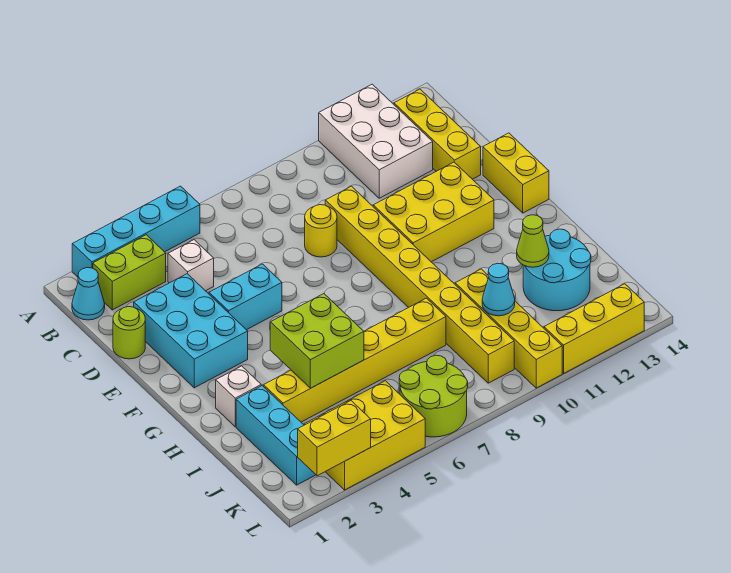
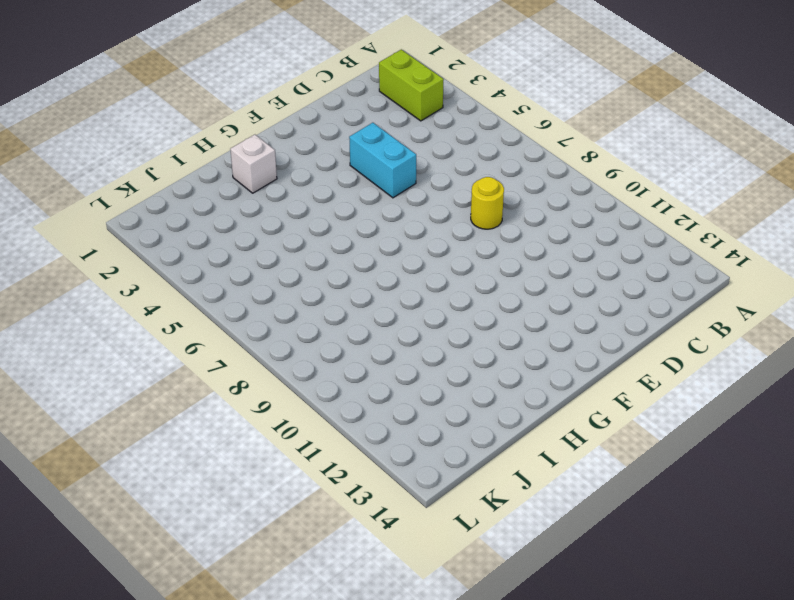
none -> cyan brick A2:A5 level 1
none -> white brick A11:C12 level 1
none -> cyan cone B1 level 1

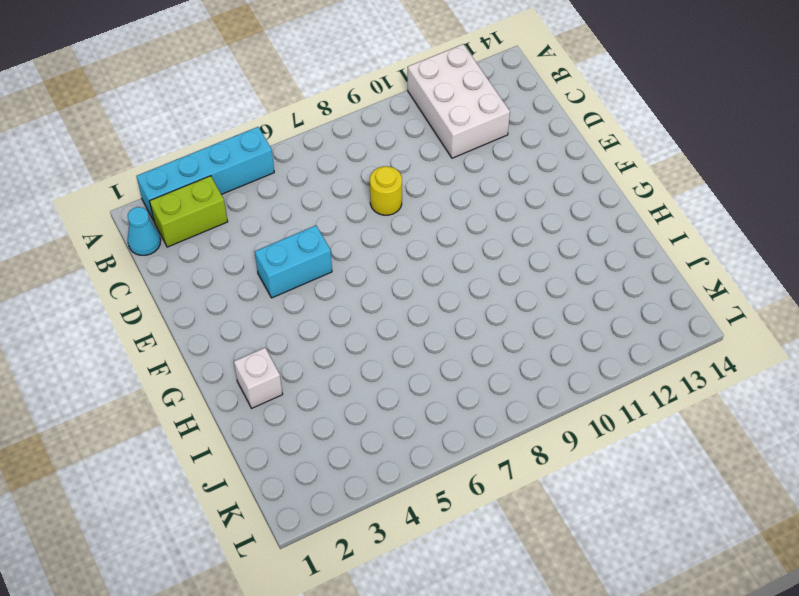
none -> yellow brick B13:D13 level 1
none -> white brick C4 level 1
none -> lime round brick D1 level 1

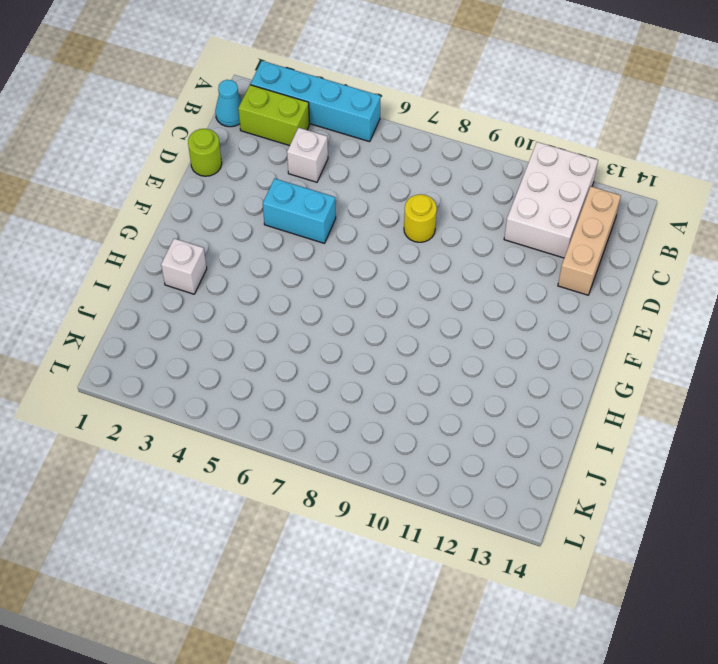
tan brick B13:D13 level 1 -> yellow brick B13:D13 level 1
none -> cyan brick D2:F3 level 1
none -> yellow brick D9:K9 level 1
none -> yellow brick E10:F12 level 1

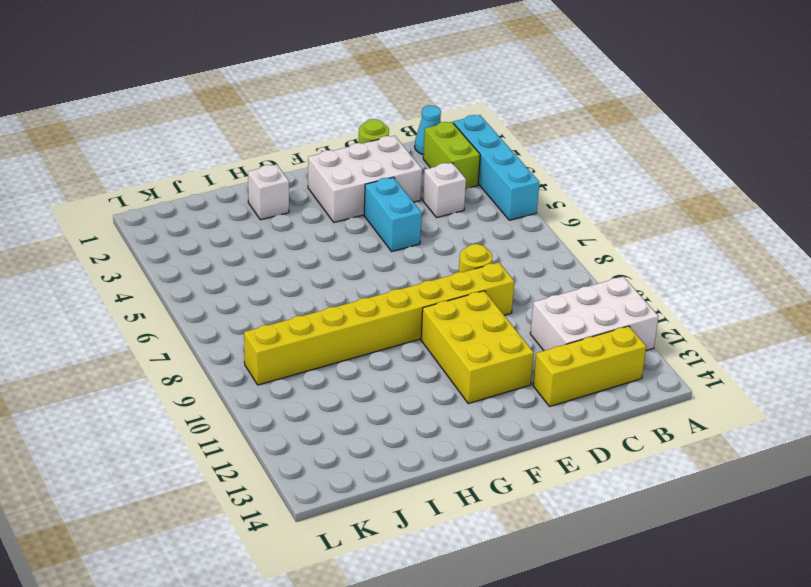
white brick D2:F3 level 1 -> cyan brick D2:F3 level 1
none -> yellow brick E14:F14 level 1
none -> cyan brick I2:K2 level 1
none -> yellow brick I3:I8 level 1

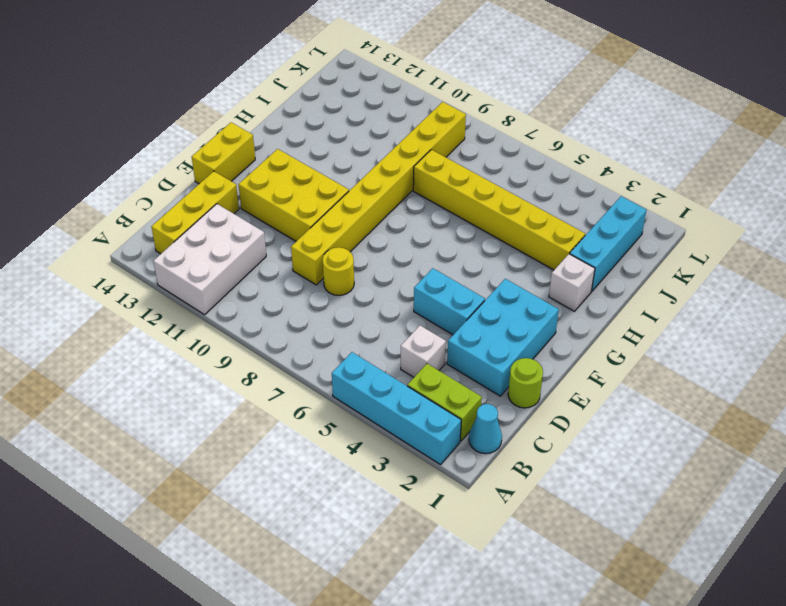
none -> yellow brick I10:L10 level 1
none -> cyan round brick I12:J13 level 1
none -> yellow brick K3:L5 level 1

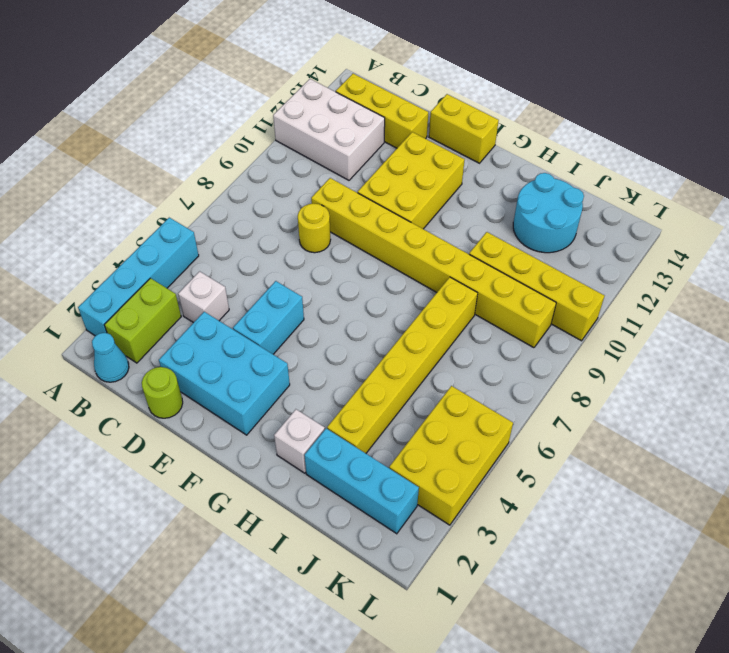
none -> lime round brick K6:L7 level 1
none -> yellow brick L11:L13 level 1
none -> lime brick H4:I5 level 2

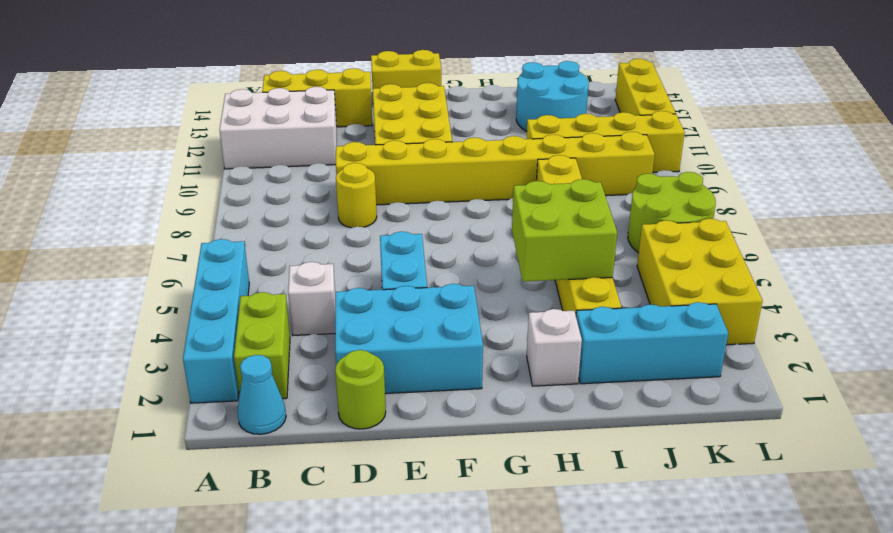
none -> lime cone I12 level 2
none -> cyan cone J10 level 2
none -> yellow brick L2:L3 level 2

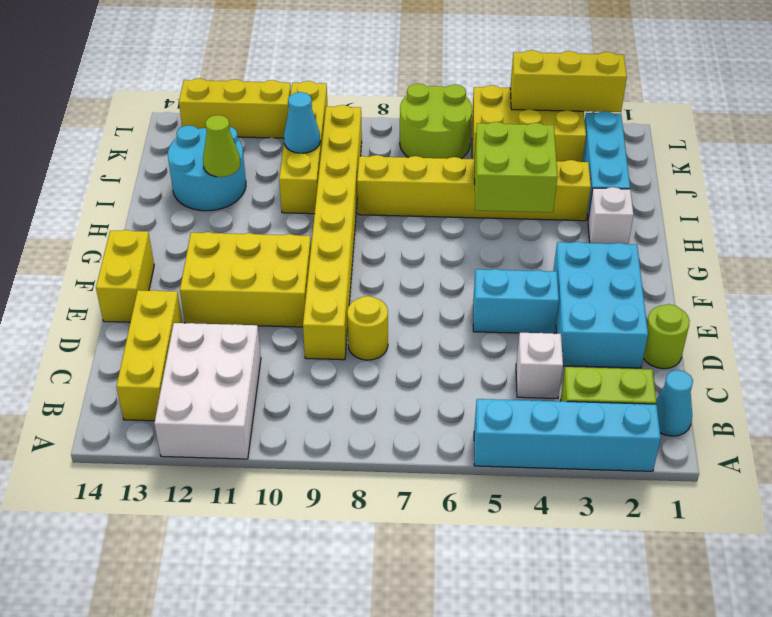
yellow brick L2:L4 level 2 -> yellow brick L2:L3 level 2

